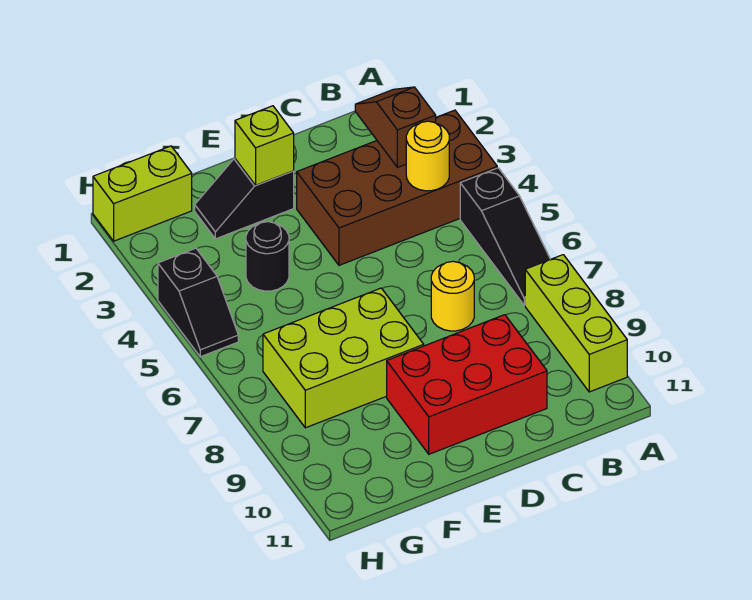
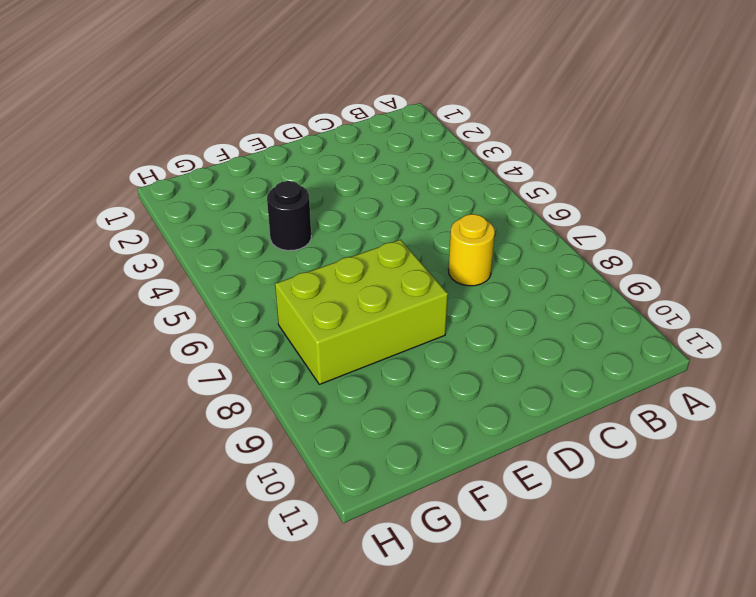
none -> brown brick A3:D4 level 1
none -> black slope A5:A7 level 1 top 5
none -> lime brick A8:A10 level 1

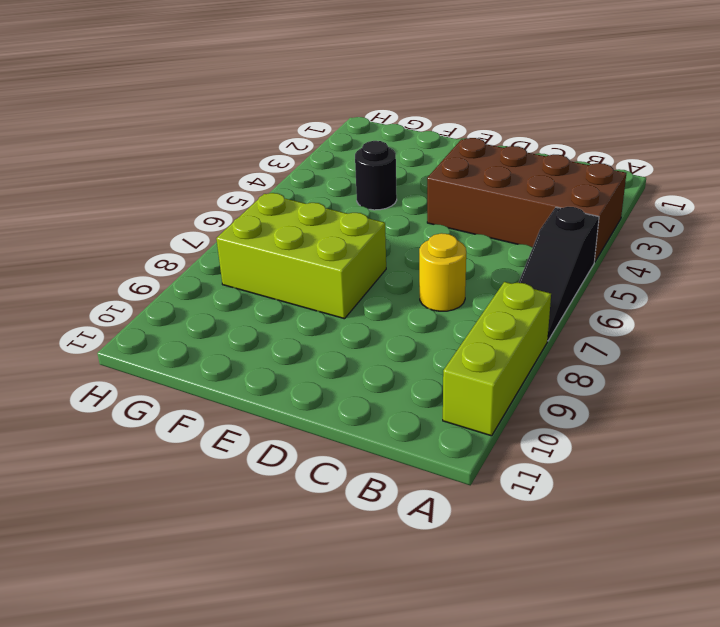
none -> red brick C9:E10 level 1
none -> black slope E2:F2 level 1 top E
none -> lime brick G1:H1 level 1

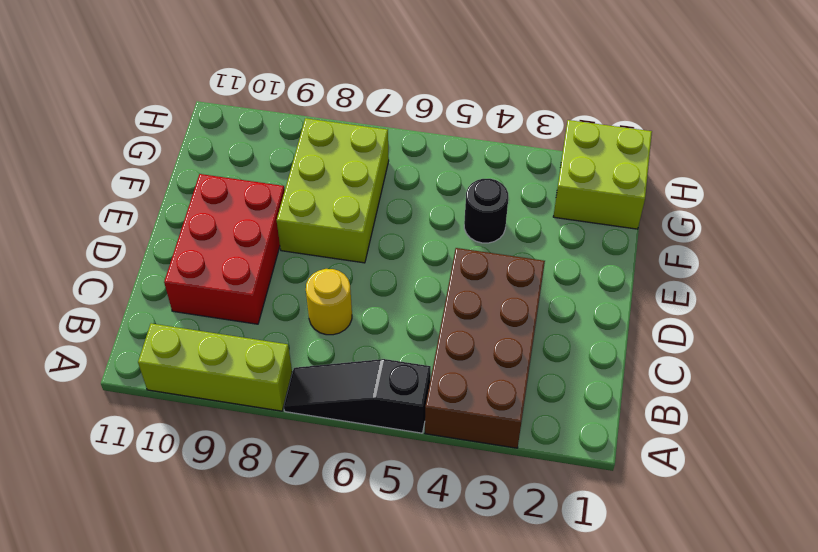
lime brick G1:H2 level 1 -> lime brick G1:H1 level 1
none -> black slope E2:F2 level 1 top E
none -> black slope H4:H5 level 1 top 4
none -> brown slope B2:B3 level 2 top 3

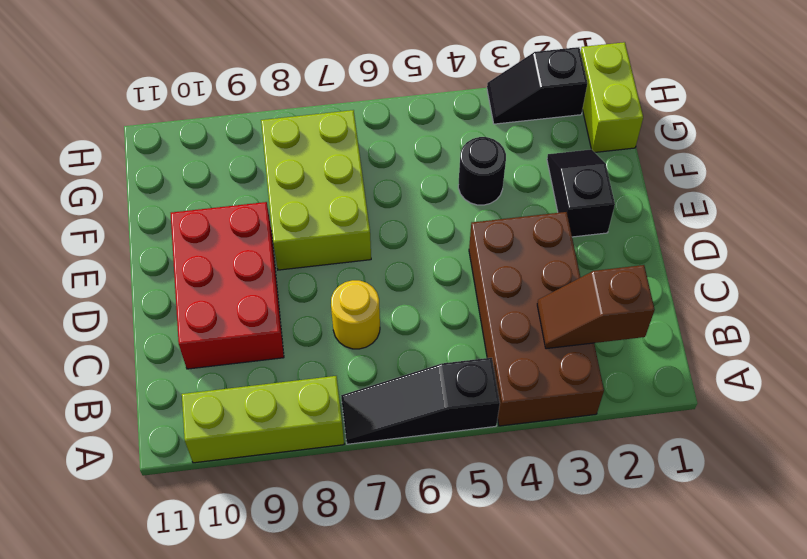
brown slope B2:B3 level 2 top 2 -> brown slope B2:B3 level 2 top 3
black slope H2:H3 level 1 top 2 -> black slope H4:H5 level 1 top 4
none -> yellow round brick B4 level 2
none -> lime brick E2 level 2

